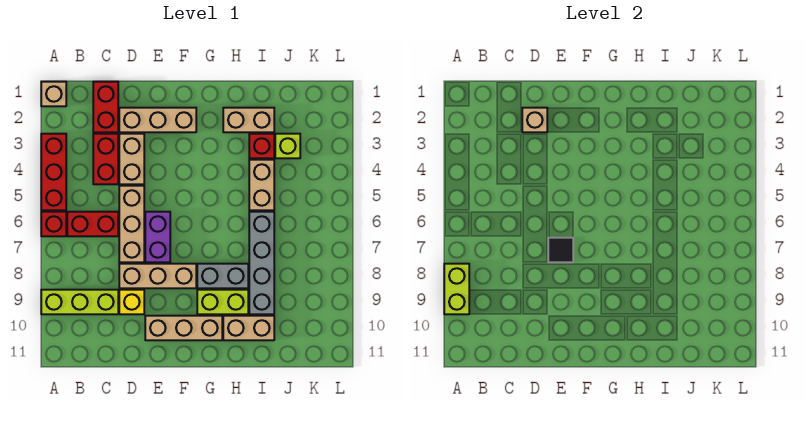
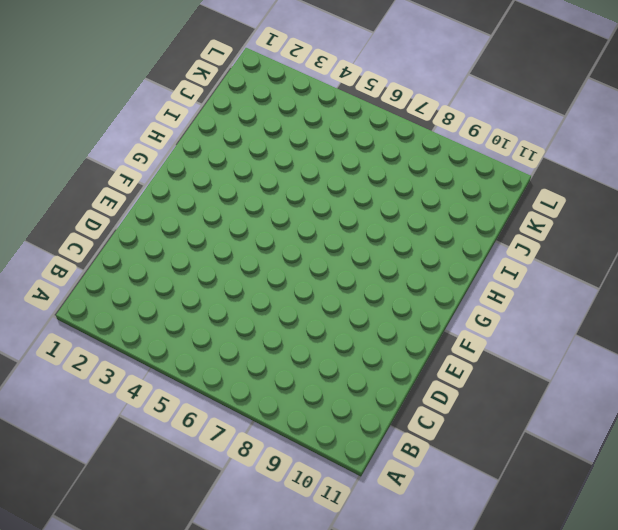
none -> tan brick A1 level 1
none -> red brick A3:A5 level 1
none -> red brick A6 level 1

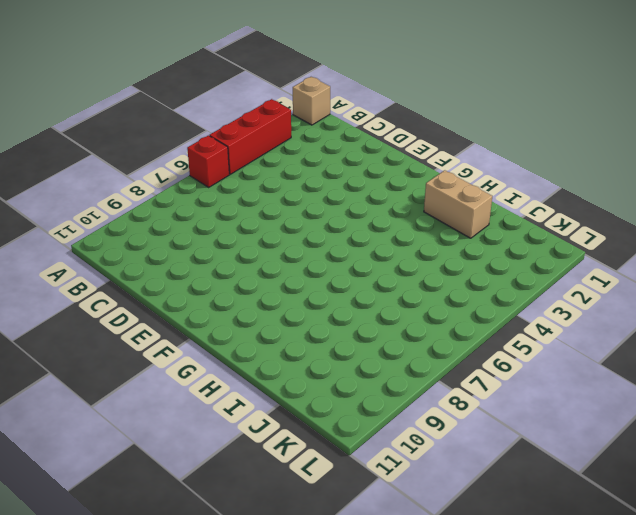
none -> lime brick A9:C9 level 1
none -> red brick B6:C6 level 1
none -> red brick C1:C2 level 1

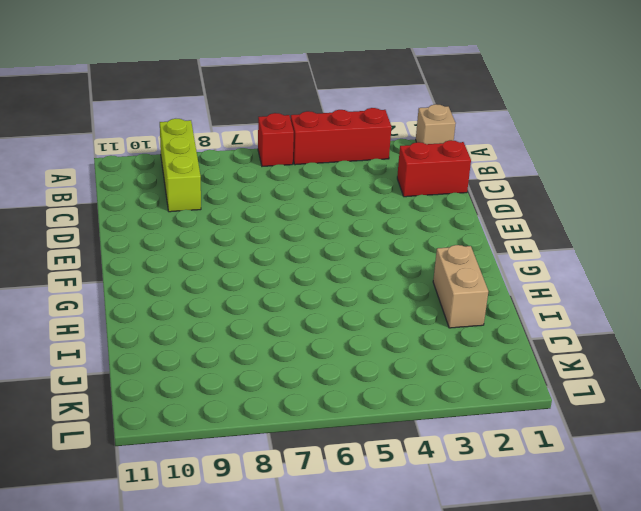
none -> red brick B6:C6 level 1
none -> red brick C3:C4 level 1
none -> tan brick D2:F2 level 1

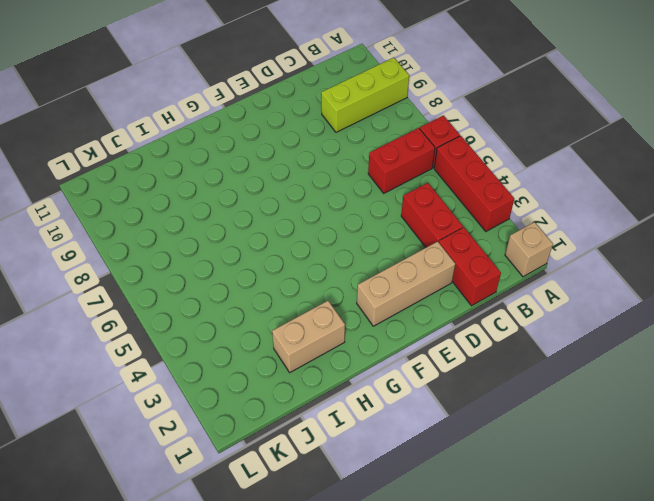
none -> tan brick D3:D4 level 1
none -> tan brick D5:D7 level 1
none -> tan brick D8:F8 level 1

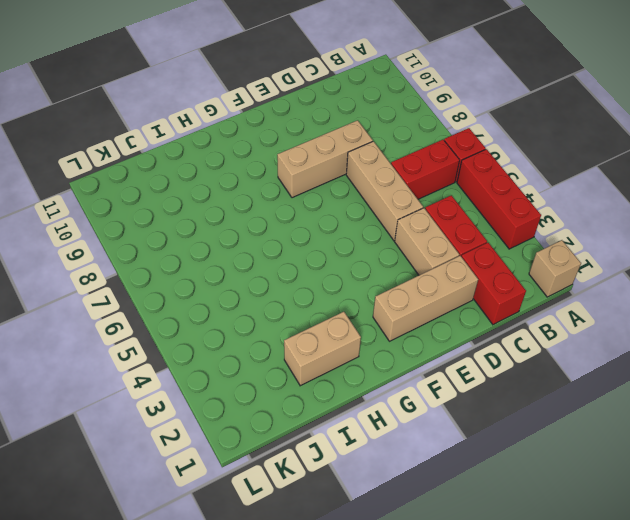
none -> lime brick A9:C9 level 1
none -> yellow brick D9 level 1
none -> purple brick E6:E7 level 1

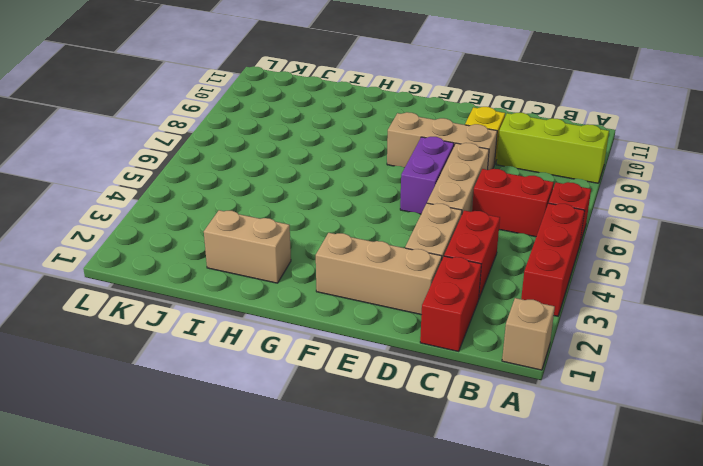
none -> tan brick E10:G10 level 1
none -> grey brick G8:H8 level 1
none -> lime brick G9:H9 level 1

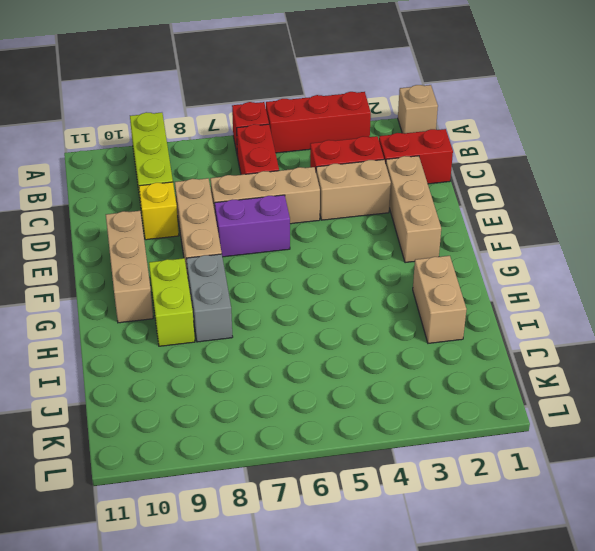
none -> tan brick H10:I10 level 1
none -> red brick I3 level 1
none -> tan brick I4:I5 level 1

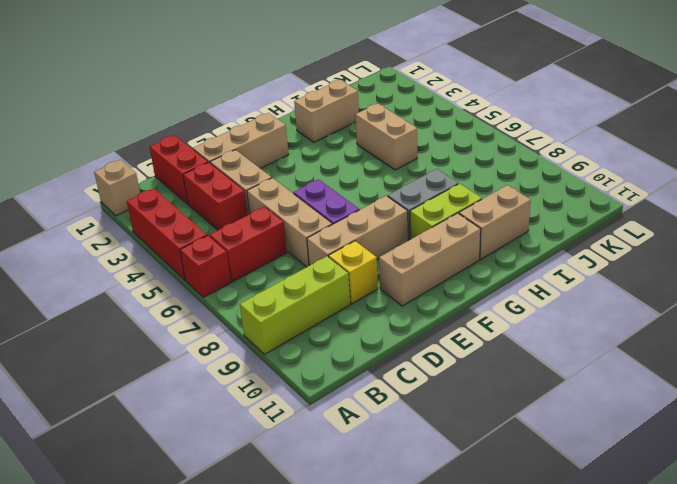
none -> red brick I3 level 1
none -> grey brick I6:I9 level 1
none -> lime brick J3 level 1

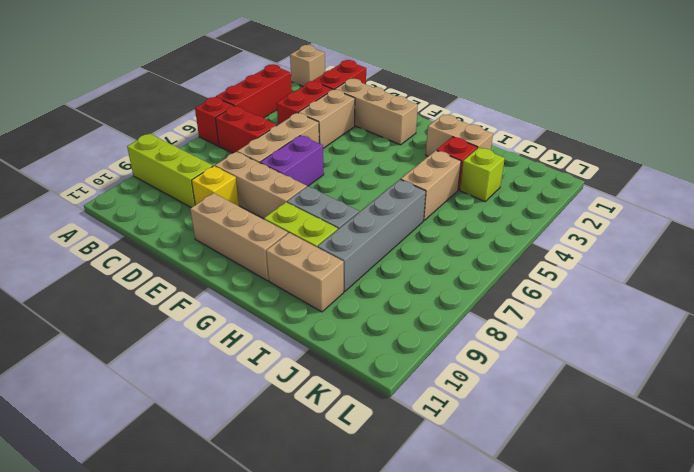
none -> lime brick A8:A9 level 2
none -> tan brick D2 level 2
none -> black tile E7 level 2

